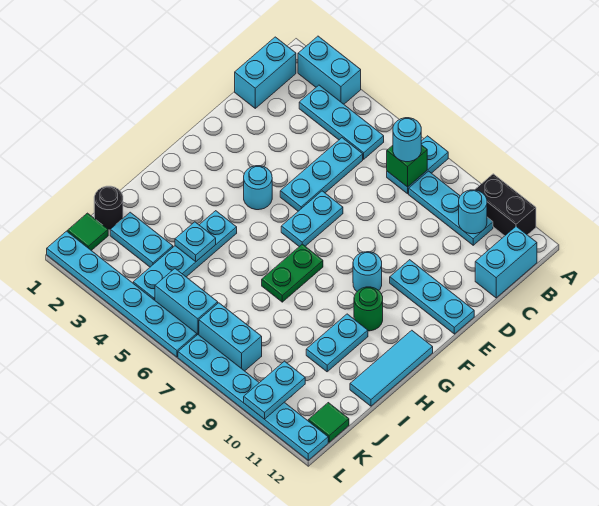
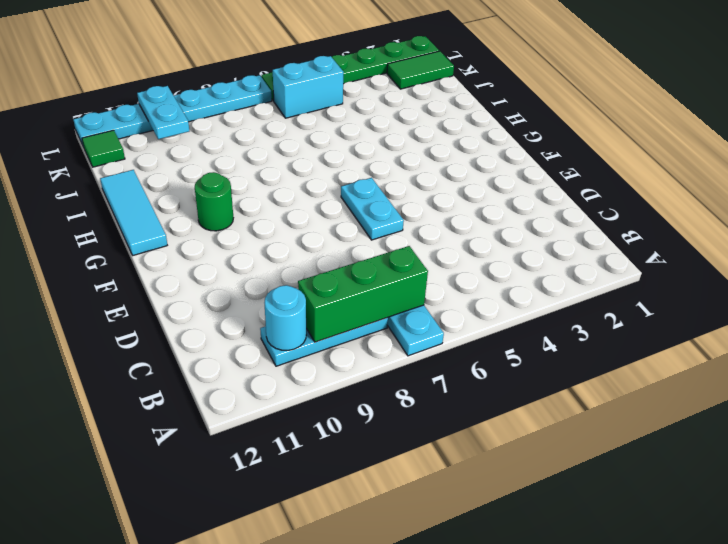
green brick B7:B9 level 2 -> green brick B7 level 2
green tile K1:K2 level 1 -> green tile K1 level 1
green plate L1:L6 level 1 -> cyan plate L1:L6 level 1
none -> cyan brick A2:A3 level 1
none -> black brick A10:A11 level 1
none -> cyan brick B1:C1 level 1
none -> cyan plate B3:B5 level 1

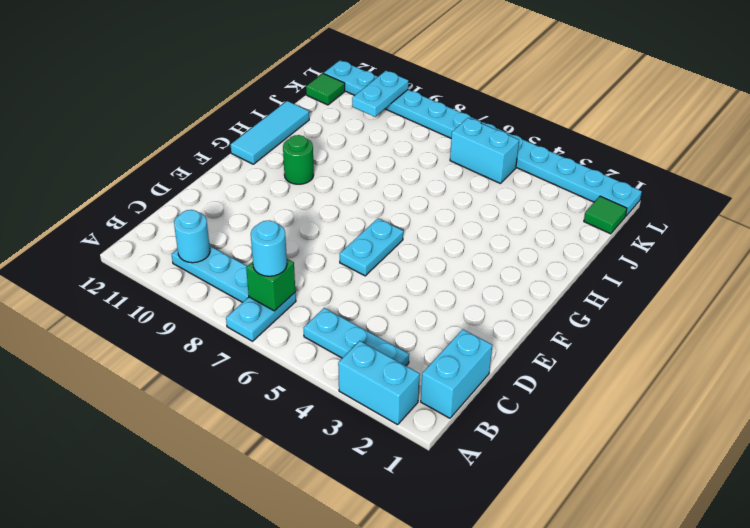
none -> black brick A10:A11 level 1
none -> cyan brick B12:C12 level 1
none -> cyan plate C5:E5 level 1
none -> cyan plate E10:E12 level 1

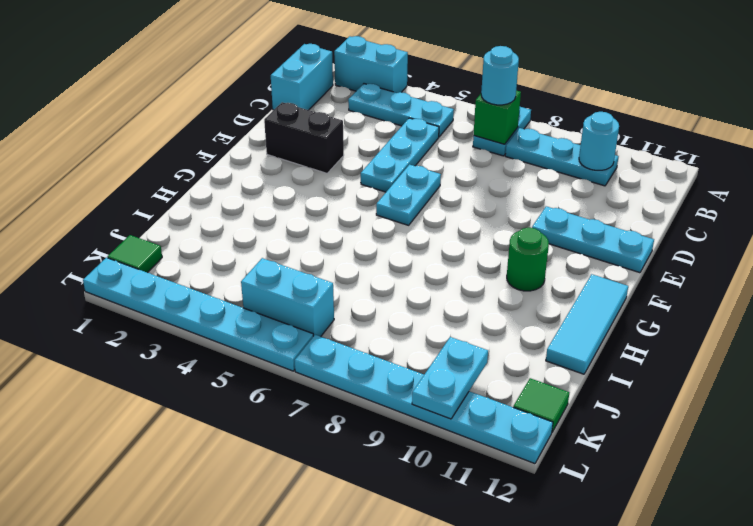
black brick E2:E3 level 1 -> black brick A10:A11 level 1
none -> cyan brick B12:C12 level 1
none -> cyan round brick F4 level 1
none -> cyan round brick F9 level 1
none -> green plate G7:H7 level 1

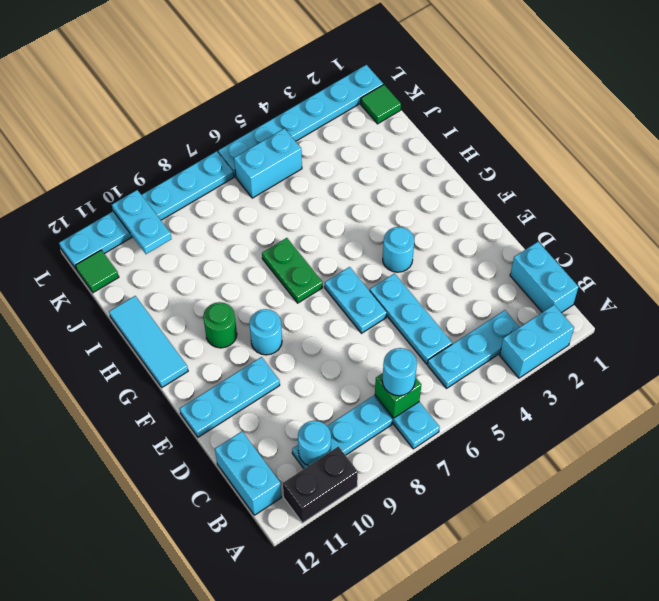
none -> cyan plate H4:K4 level 1
none -> cyan plate H10:I10 level 1
none -> black round brick J1 level 1
none -> cyan plate J2:J3 level 1

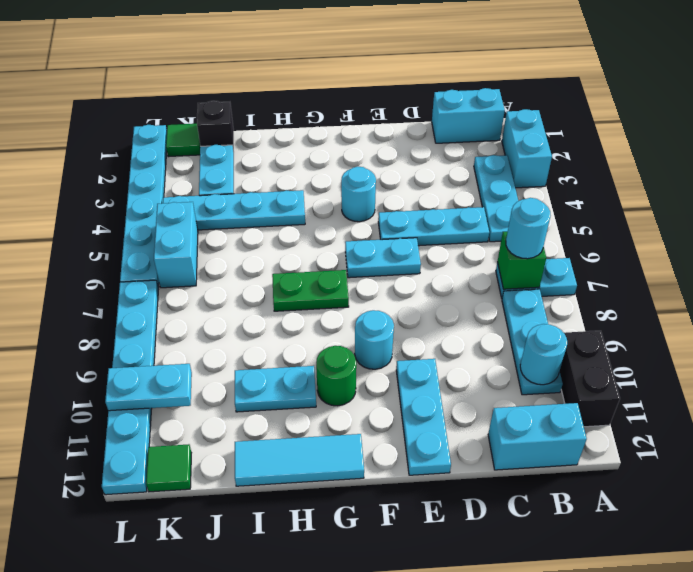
black brick J1 level 1 -> black round brick J1 level 1
none -> cyan brick K7:K8 level 1
none -> cyan plate I4 level 2

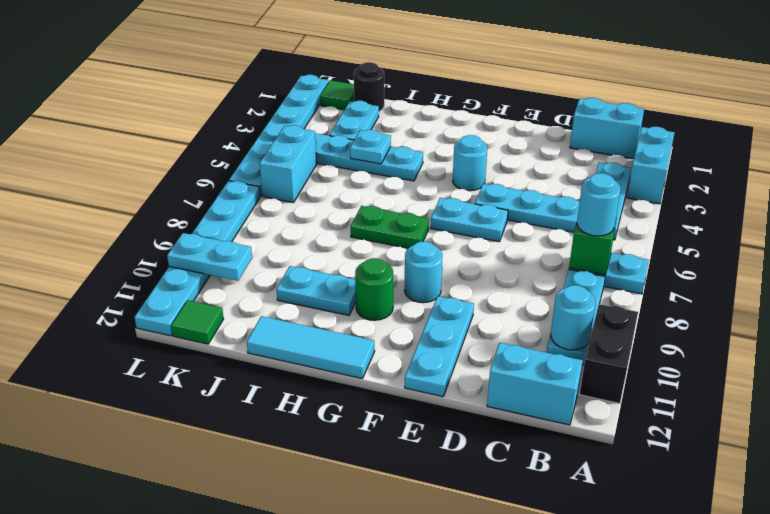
none -> cyan brick K7:K8 level 1

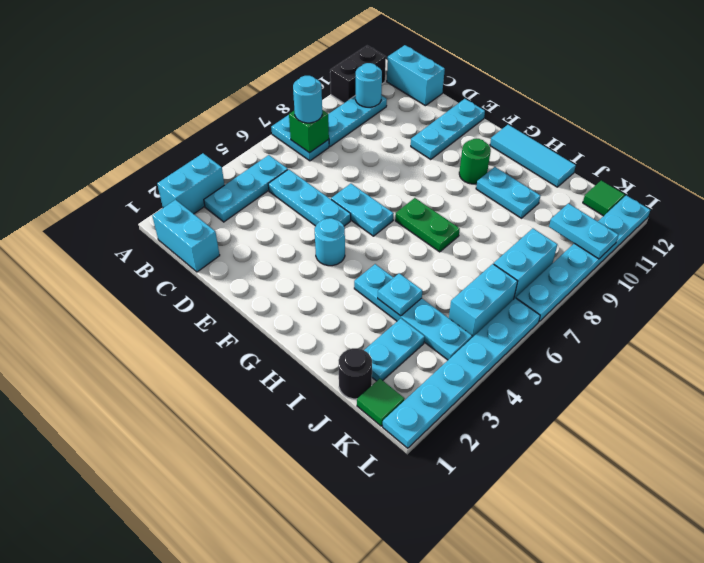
none -> cyan round brick F9 level 1

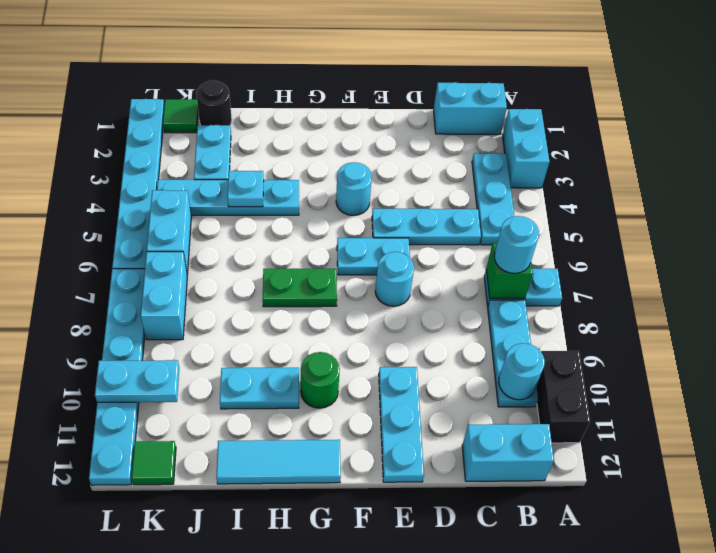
cyan round brick E7 level 1 -> cyan round brick F9 level 1

